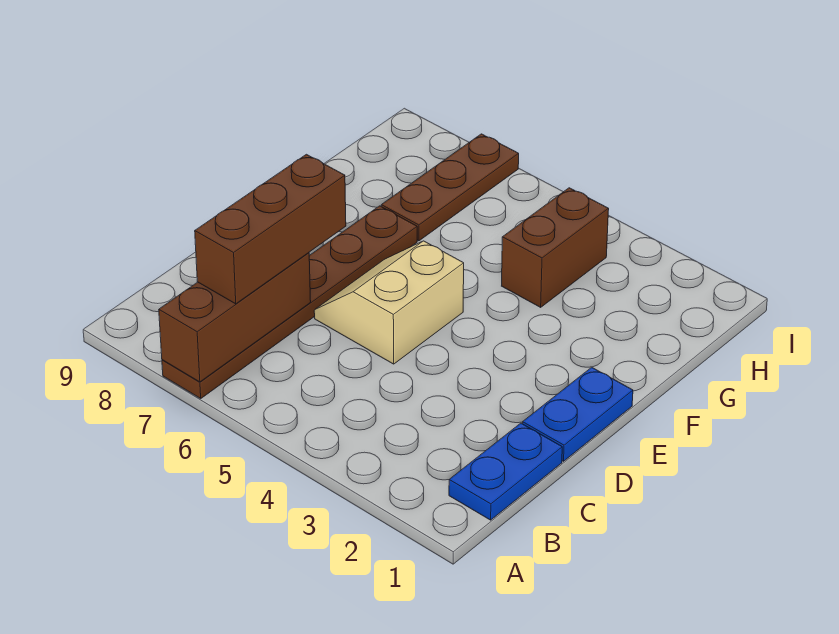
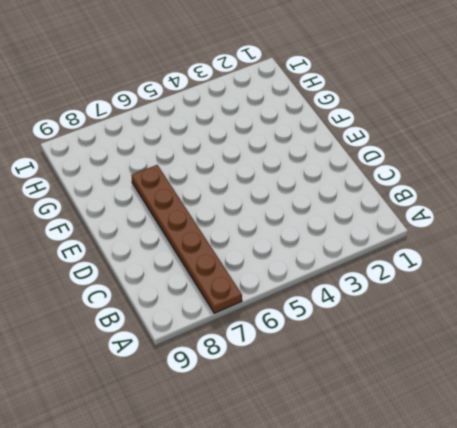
none -> blue plate B1:C1 level 1
none -> blue plate D1:E1 level 1

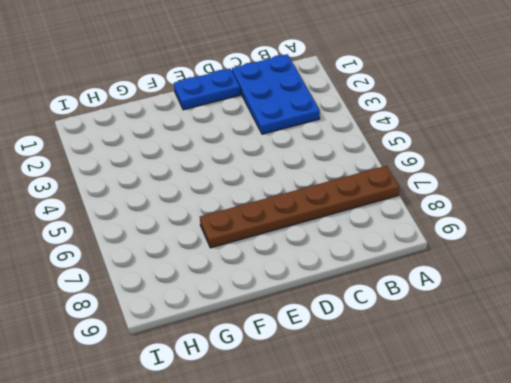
blue plate B1:C3 level 1 -> blue plate B1:C1 level 1
none -> tan slope D5:E6 level 1 top 5
none -> brown brick G4:H4 level 1

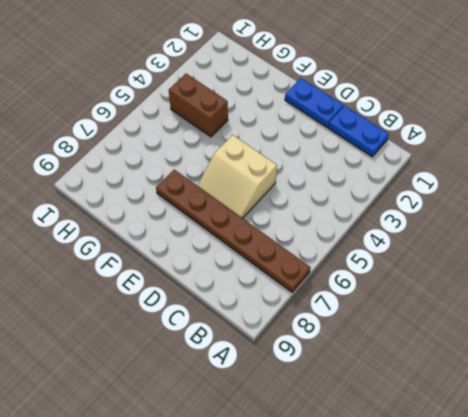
none -> brown plate G7:I7 level 1
none -> brown brick A7:C7 level 2

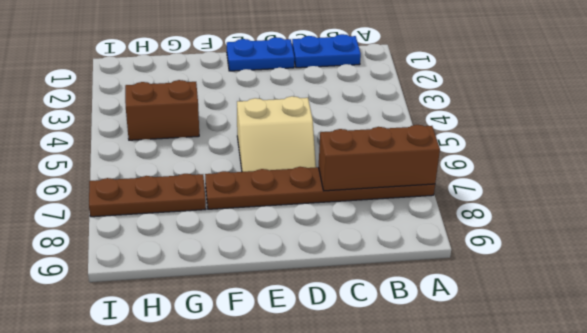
none -> brown brick B7:D7 level 3

